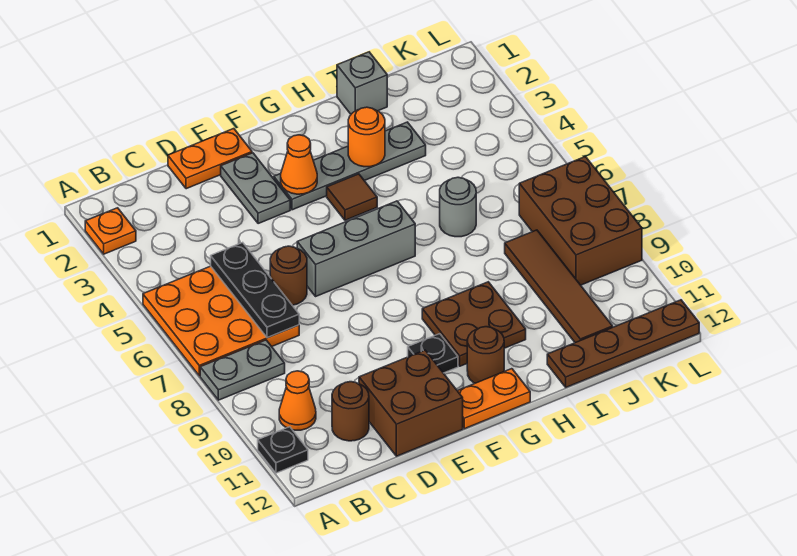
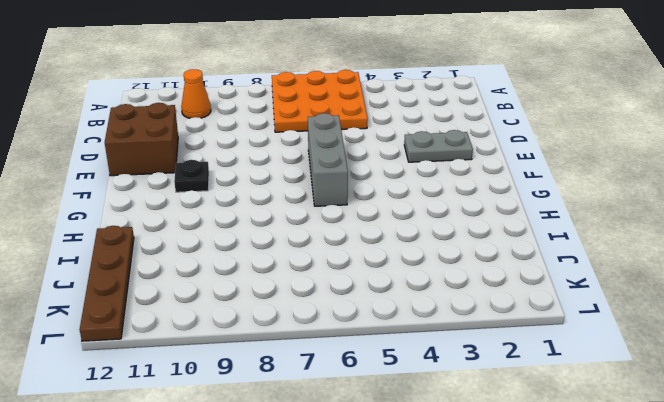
none -> orange plate A2 level 1
none -> grey plate A8:B8 level 1
none -> black plate A11 level 1

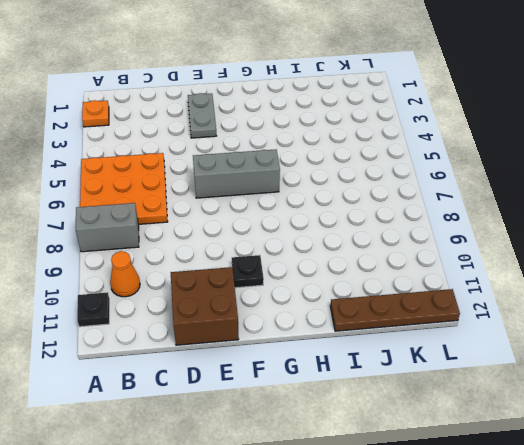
grey brick A8:B8 level 1 -> grey plate A8:B8 level 1
none -> brown round brick C11 level 1
none -> orange plate D1:E1 level 1
none -> brown round brick D6 level 1

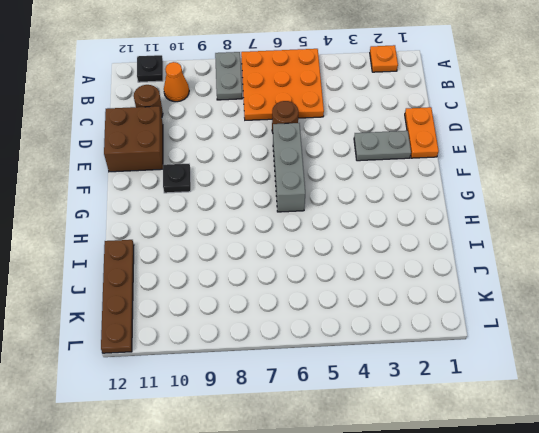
none -> grey plate F3:I3 level 1
none -> orange plate F12:G12 level 1
none -> brown tile G4 level 1

